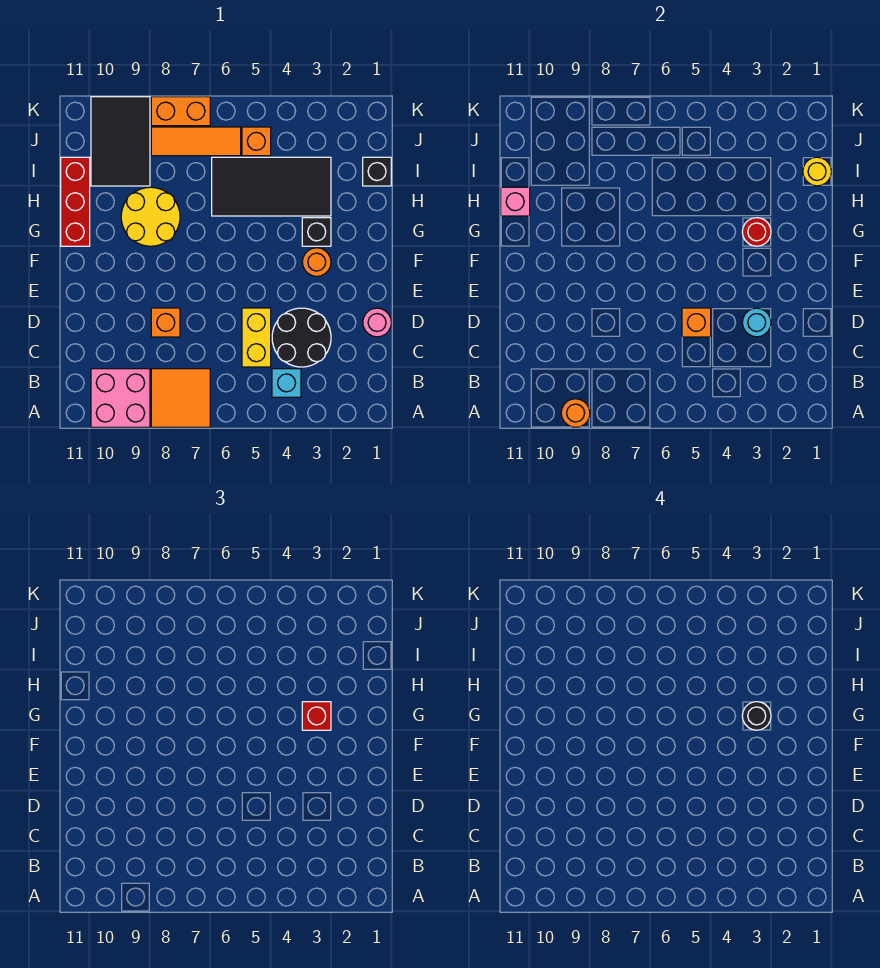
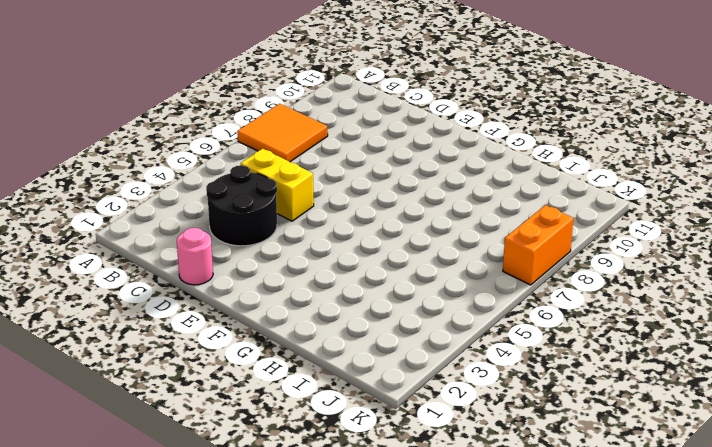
none -> pink brick A9:B10 level 1
none -> cyan brick B4 level 1
none -> orange brick D8 level 1

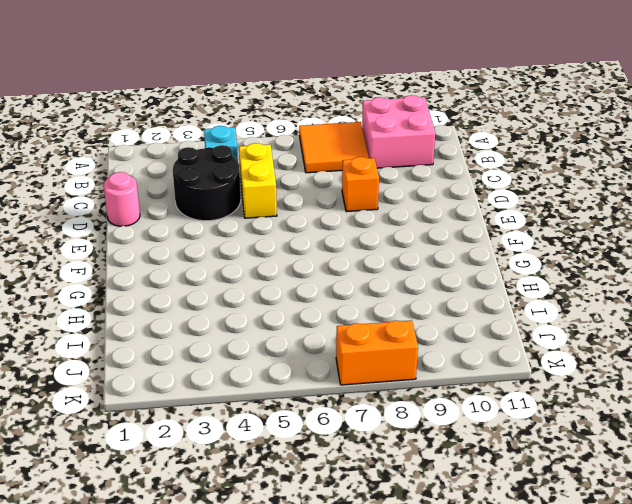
none -> orange round brick F3 level 1
none -> black brick G3 level 1
none -> yellow round brick G8:H9 level 1

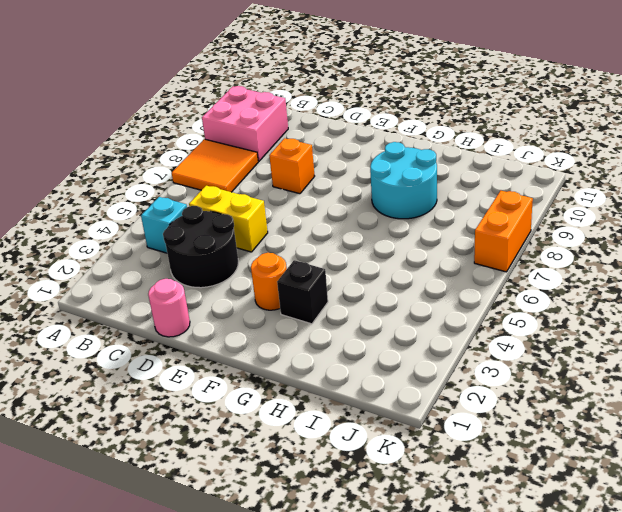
cyan round brick G8:H9 level 1 -> yellow round brick G8:H9 level 1
none -> red brick G11:I11 level 1
none -> black tile H3:I6 level 1
none -> black brick I1 level 1

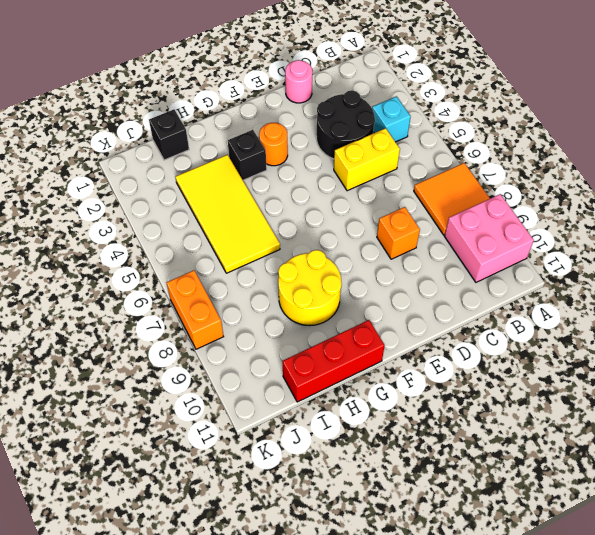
yellow tile H3:I6 level 1 -> black tile H3:I6 level 1
none -> black tile I9:K10 level 1
none -> orange brick J5 level 1
none -> orange tile J6:J8 level 1

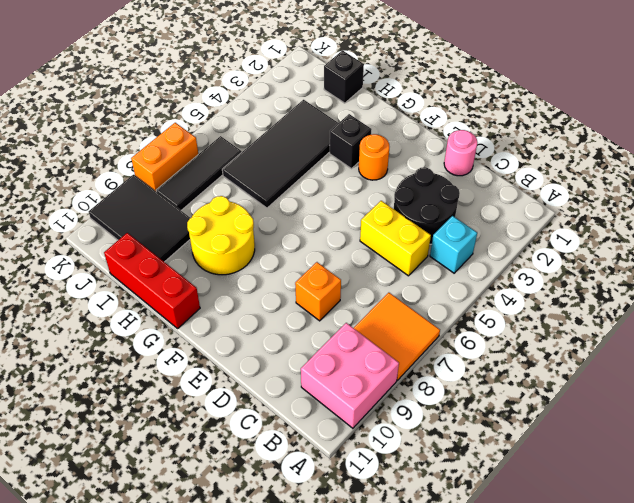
black tile J6:J8 level 1 -> orange tile J6:J8 level 1
none -> orange brick J5 level 1
none -> orange round brick A9 level 2
none -> cyan round brick D3 level 2

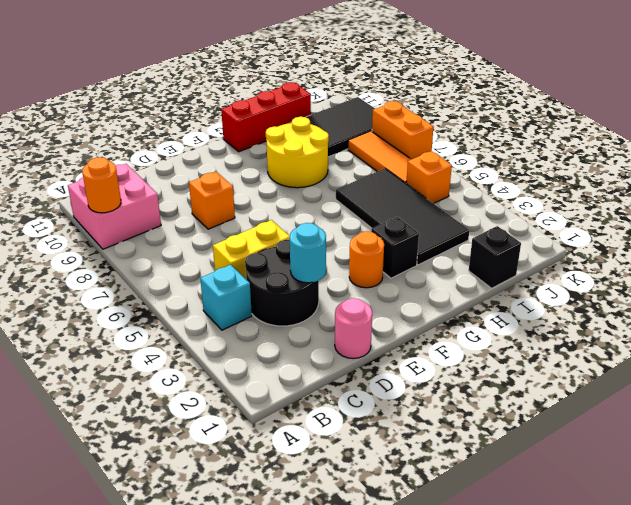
none -> orange tile A7:B8 level 1
none -> orange brick D5 level 2
none -> red round brick G3 level 2

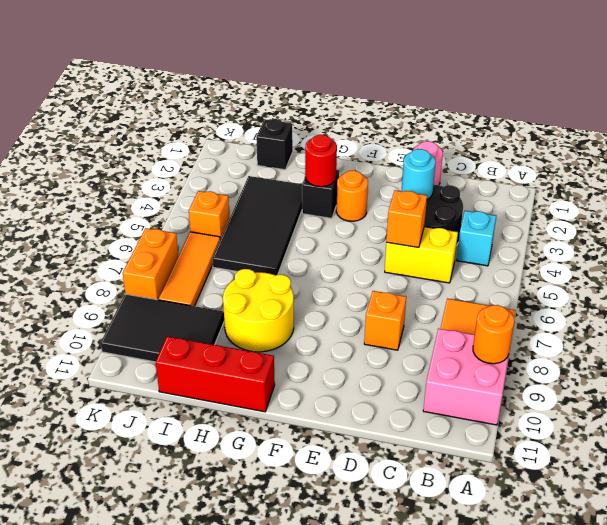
none -> pink brick H11 level 2
none -> yellow round brick I1 level 2
none -> red brick G3 level 3

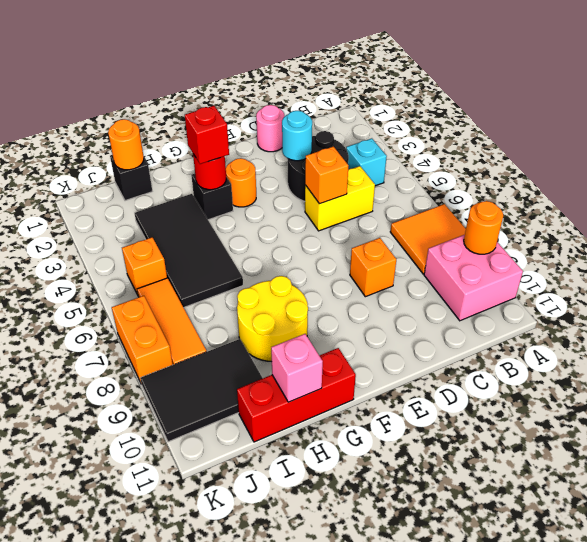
orange round brick I1 level 2 -> yellow round brick I1 level 2
none -> black round brick G3 level 4

